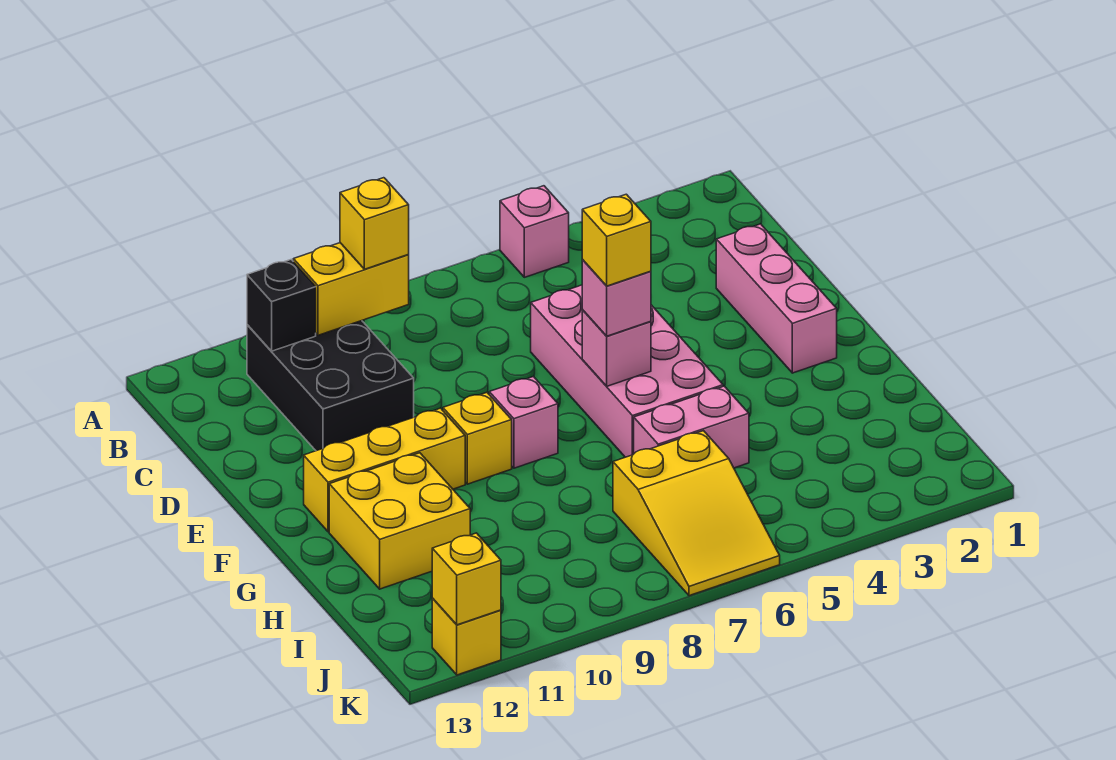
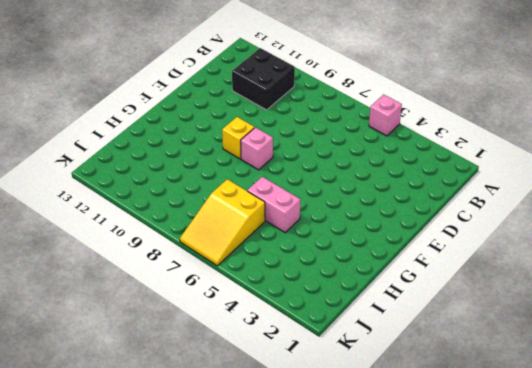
black brick B10:C11 level 1 -> black brick B10:D11 level 1
none -> pink brick D2:F2 level 1
none -> pink brick D5:G6 level 1
none -> yellow brick F10:F12 level 1

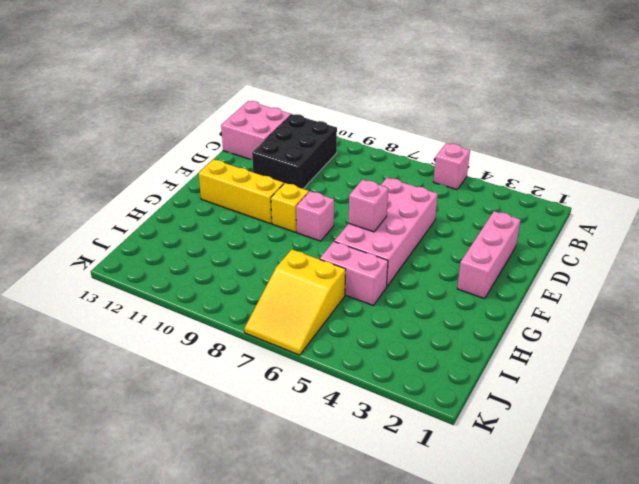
pink brick B12:C13 level 1 -> none
none -> yellow brick G11:H12 level 1
none -> yellow brick K12 level 1
none -> yellow brick B9:B10 level 2

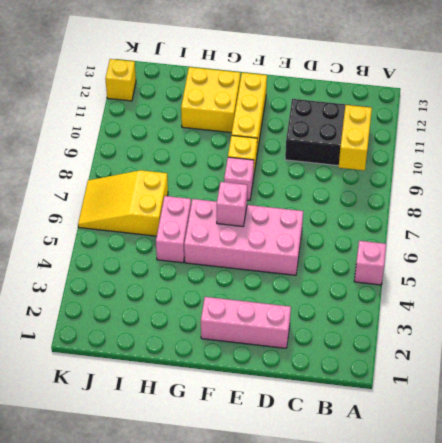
none -> black brick B11 level 2
none -> yellow brick K12 level 2
none -> yellow brick B9 level 3

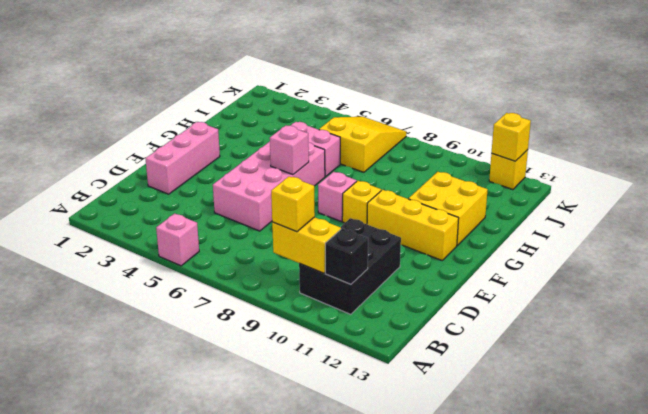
none -> pink brick F6 level 3
none -> yellow brick F6 level 4

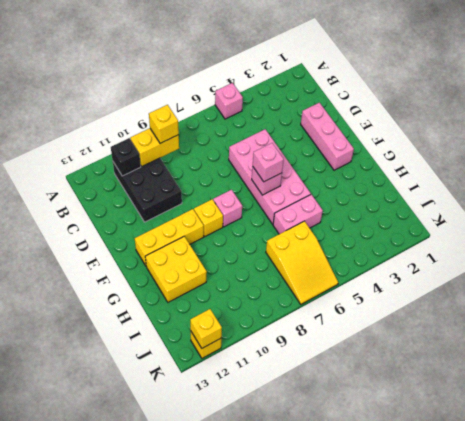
none -> yellow brick F6 level 4

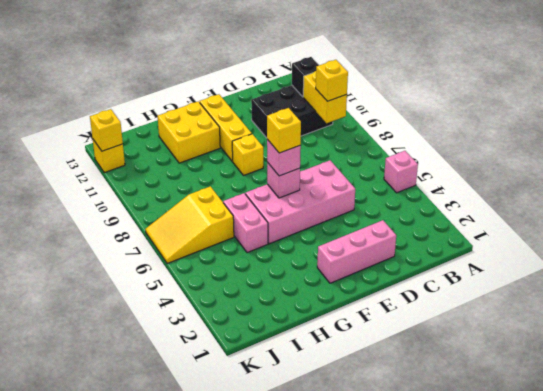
none -> pink brick F8 level 1

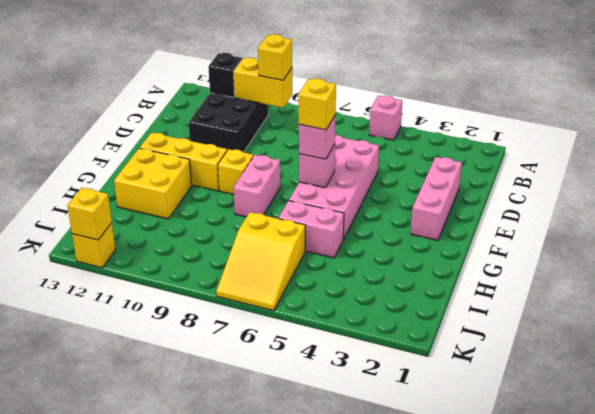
pink brick F8:G8 level 1 -> pink brick F8 level 1

